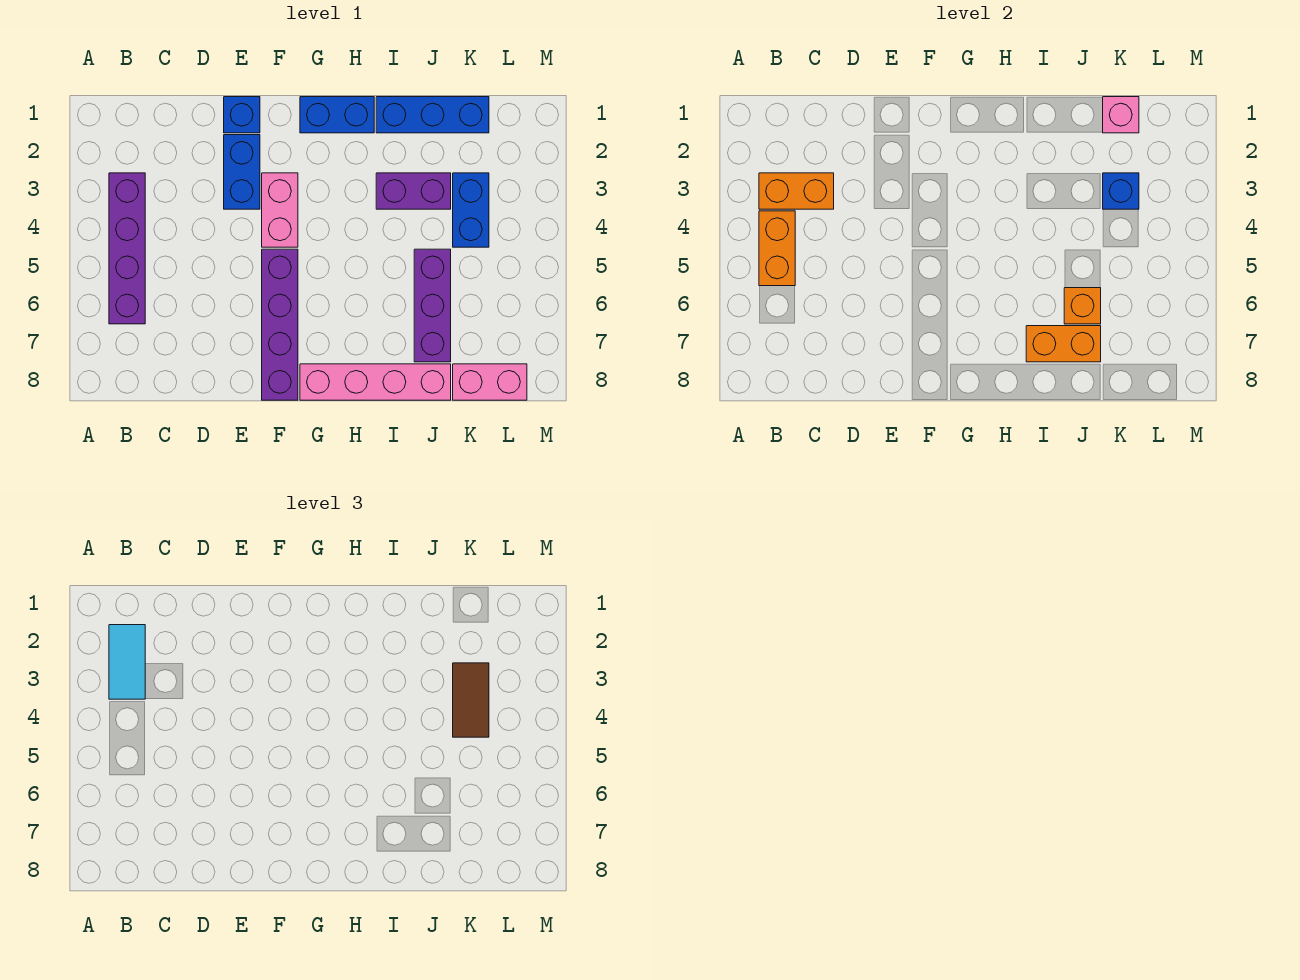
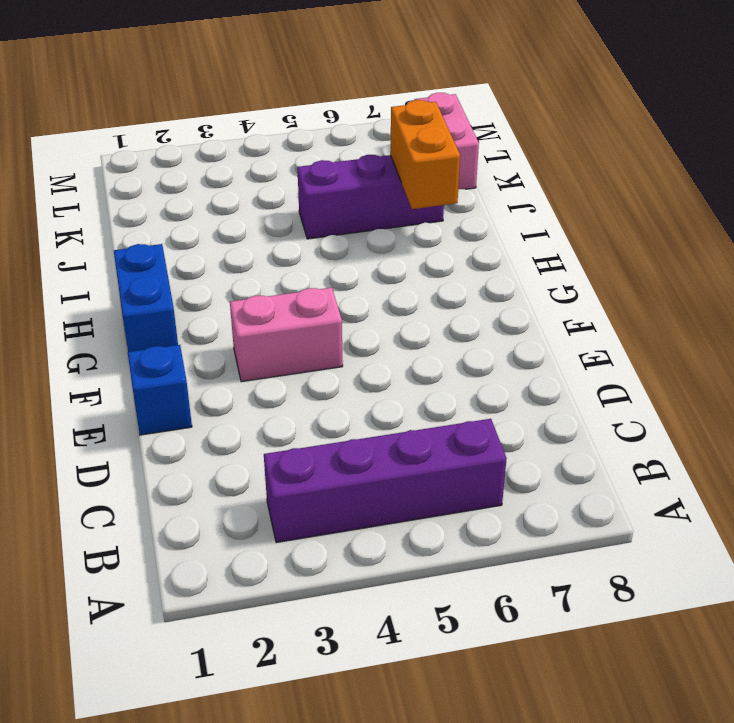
none -> blue brick E2:E3 level 1
none -> purple brick F5:F8 level 1
none -> pink brick G8:J8 level 1

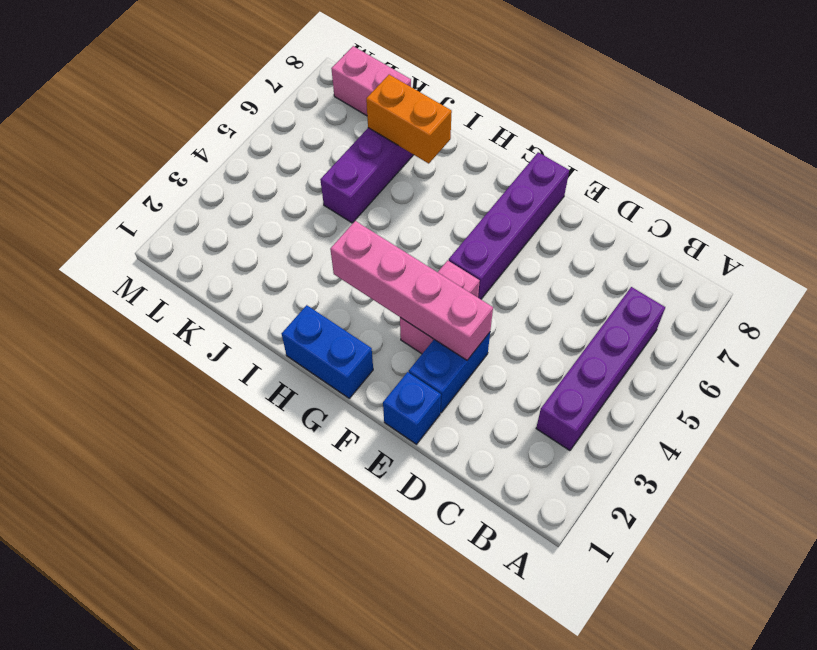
pink brick E3:H3 level 2 -> pink brick G8:J8 level 1
none -> blue brick I1:K1 level 1
none -> purple brick I3:J3 level 1
none -> blue brick K3:K4 level 1

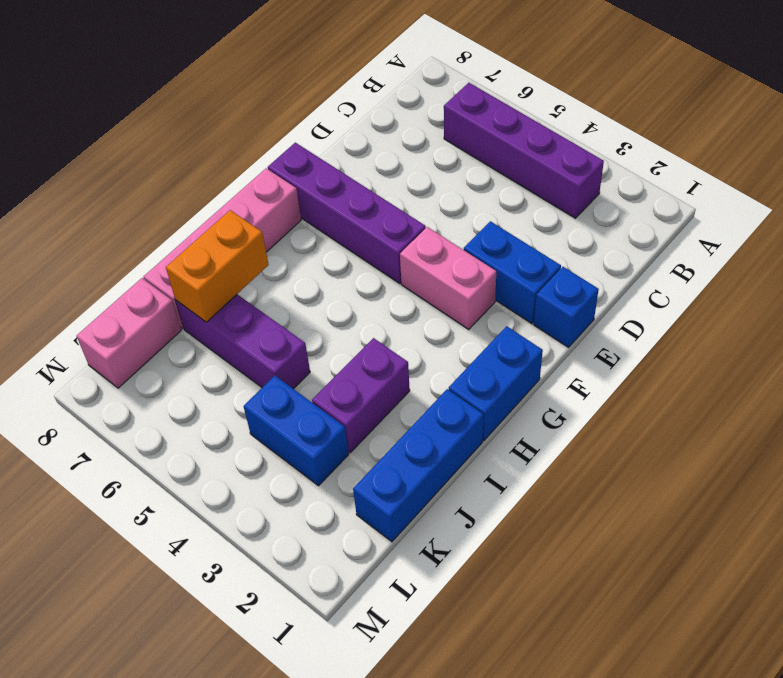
none -> orange brick B3:C3 level 2
none -> orange brick B4:B5 level 2
none -> orange brick J6 level 2

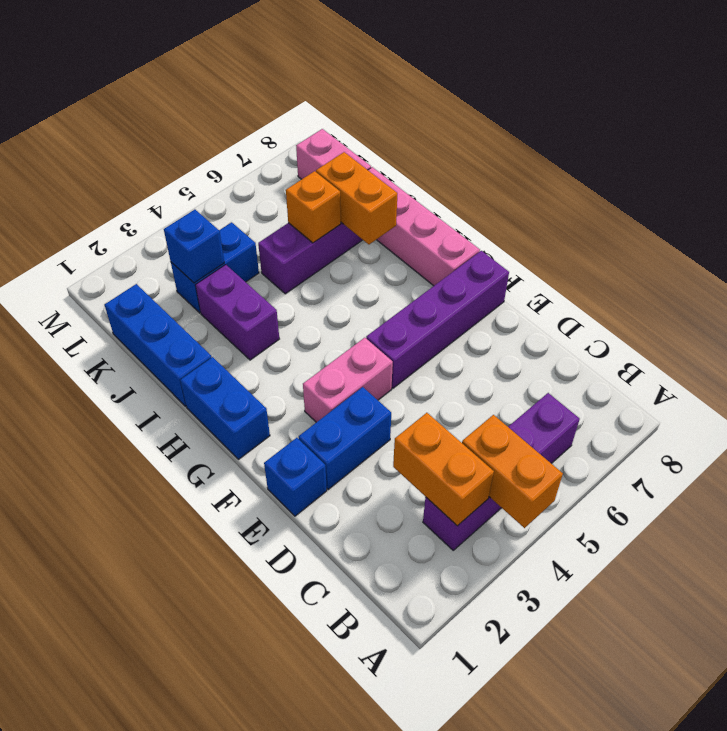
orange brick A4:B4 level 2 -> orange brick B4:B5 level 2
none -> pink brick K1 level 2
none -> cyan tile B2:B3 level 3
none -> brown tile K3:K4 level 3

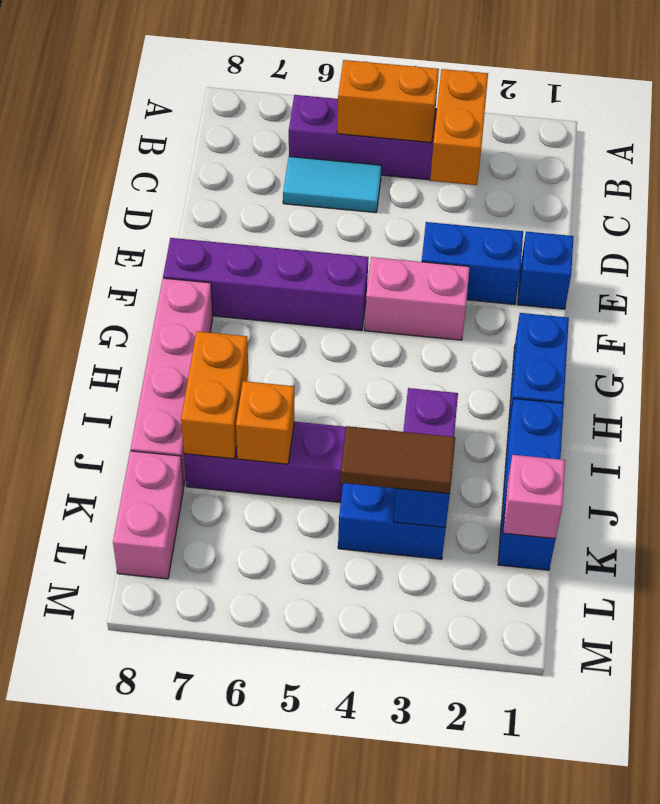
cyan tile C5:C6 level 1 -> cyan tile B2:B3 level 3

